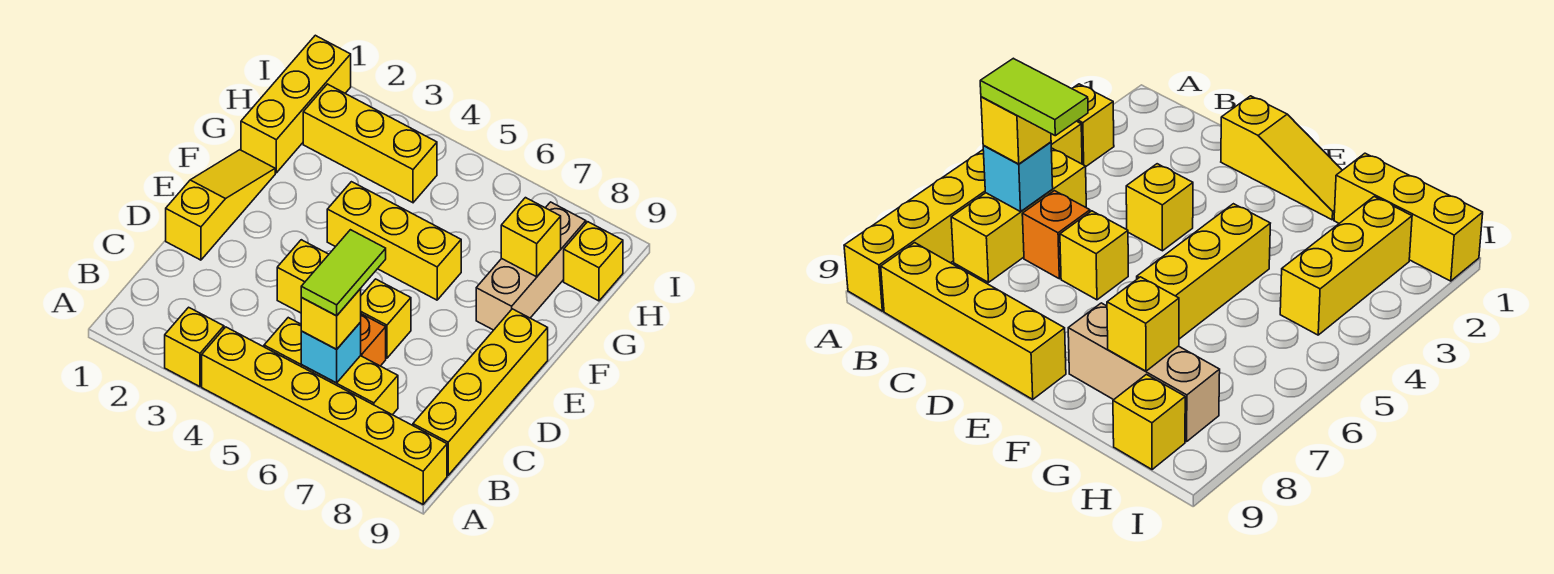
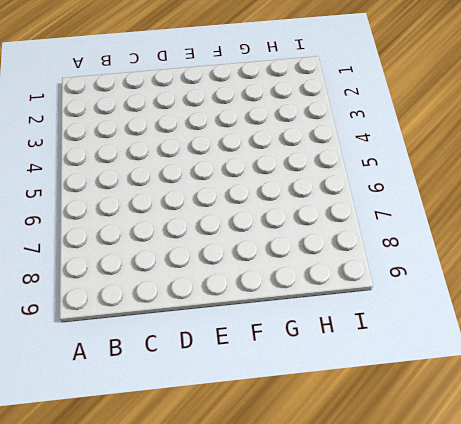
none -> yellow brick A3 level 1
none -> yellow brick A4:A9 level 1
none -> yellow brick B5:B7 level 1

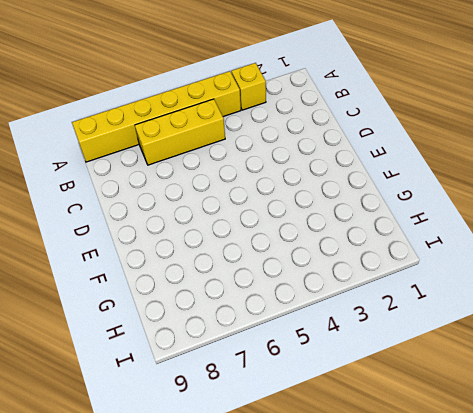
none -> yellow brick B9:E9 level 1
none -> orange brick C6 level 1
none -> yellow slope D1:F1 level 1 top D

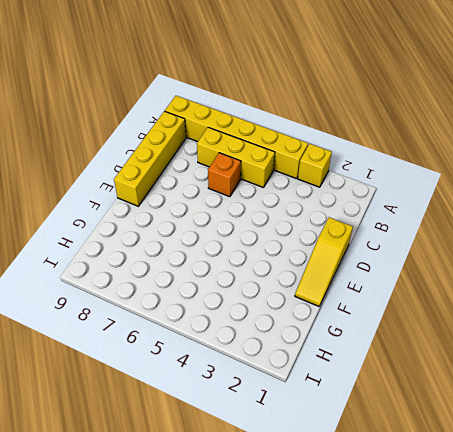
none -> yellow brick D4 level 1
none -> yellow brick D6 level 1
none -> yellow brick F4:F6 level 1

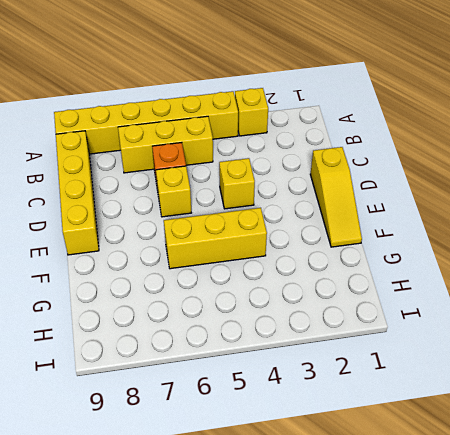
none -> tan brick F8:H8 level 1
none -> yellow brick G1:I1 level 1
none -> yellow brick H2:H4 level 1

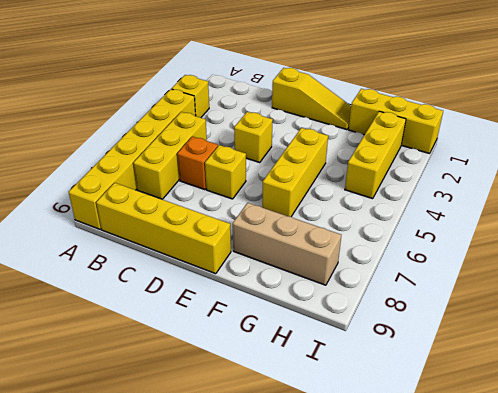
none -> yellow brick H9 level 1
none -> cyan brick B6 level 2
none -> yellow brick G8 level 2

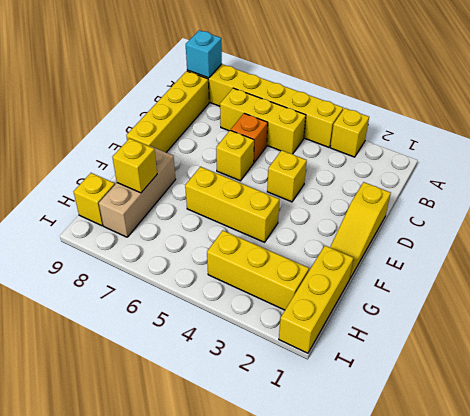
cyan brick A9 level 2 -> cyan brick B6 level 2
none -> yellow brick B6 level 3
none -> lime tile B6:C6 level 4

